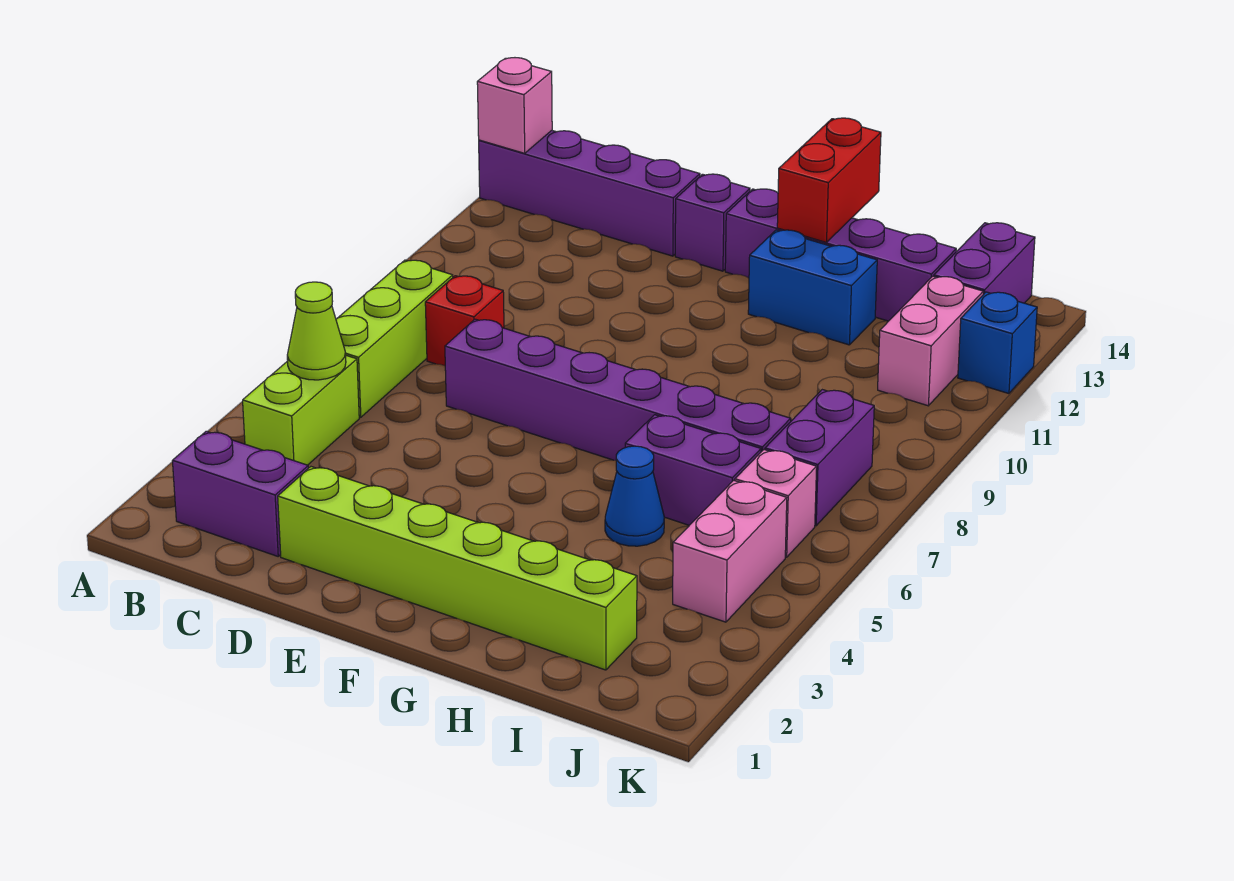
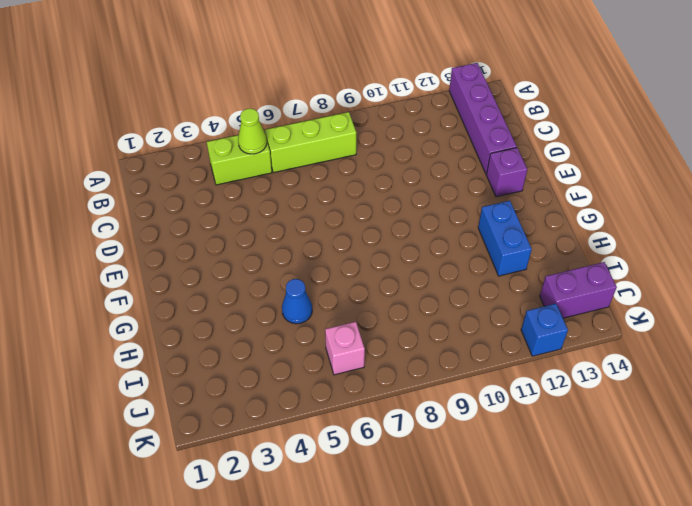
none -> purple brick B2:C2 level 1
none -> red brick C8 level 1
none -> lime brick D2:I2 level 1

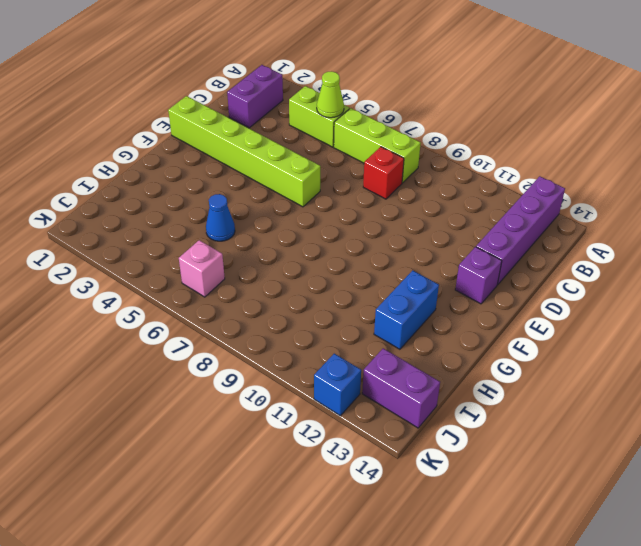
lime brick E1:E6 level 1 -> lime brick D2:I2 level 1
none -> purple brick D7:I7 level 1
none -> purple brick F13:I13 level 1
none -> purple brick H6:I6 level 1

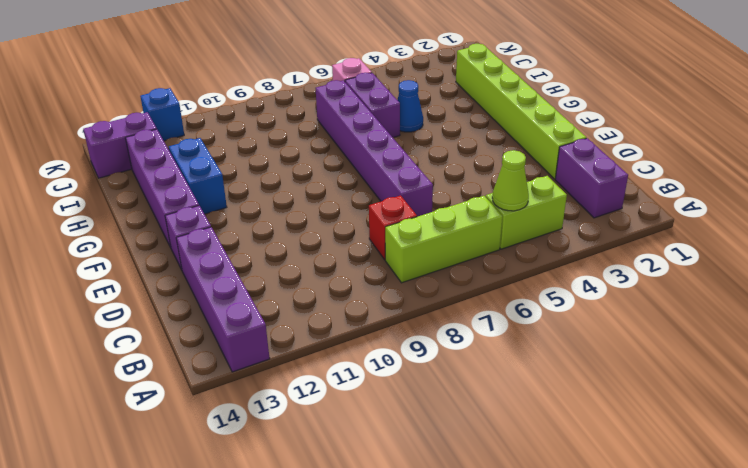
none -> pink brick J4:J5 level 1
none -> purple brick J7:J8 level 1
none -> pink brick J11:J12 level 1

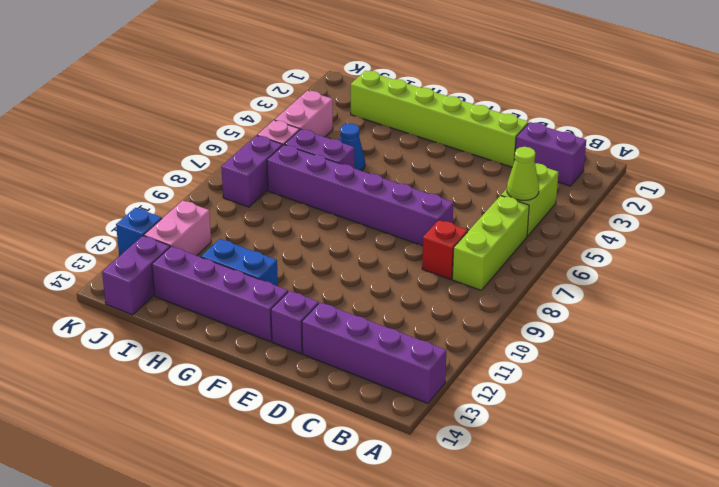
none -> pink brick A13 level 2
none -> red brick G13:G14 level 2

